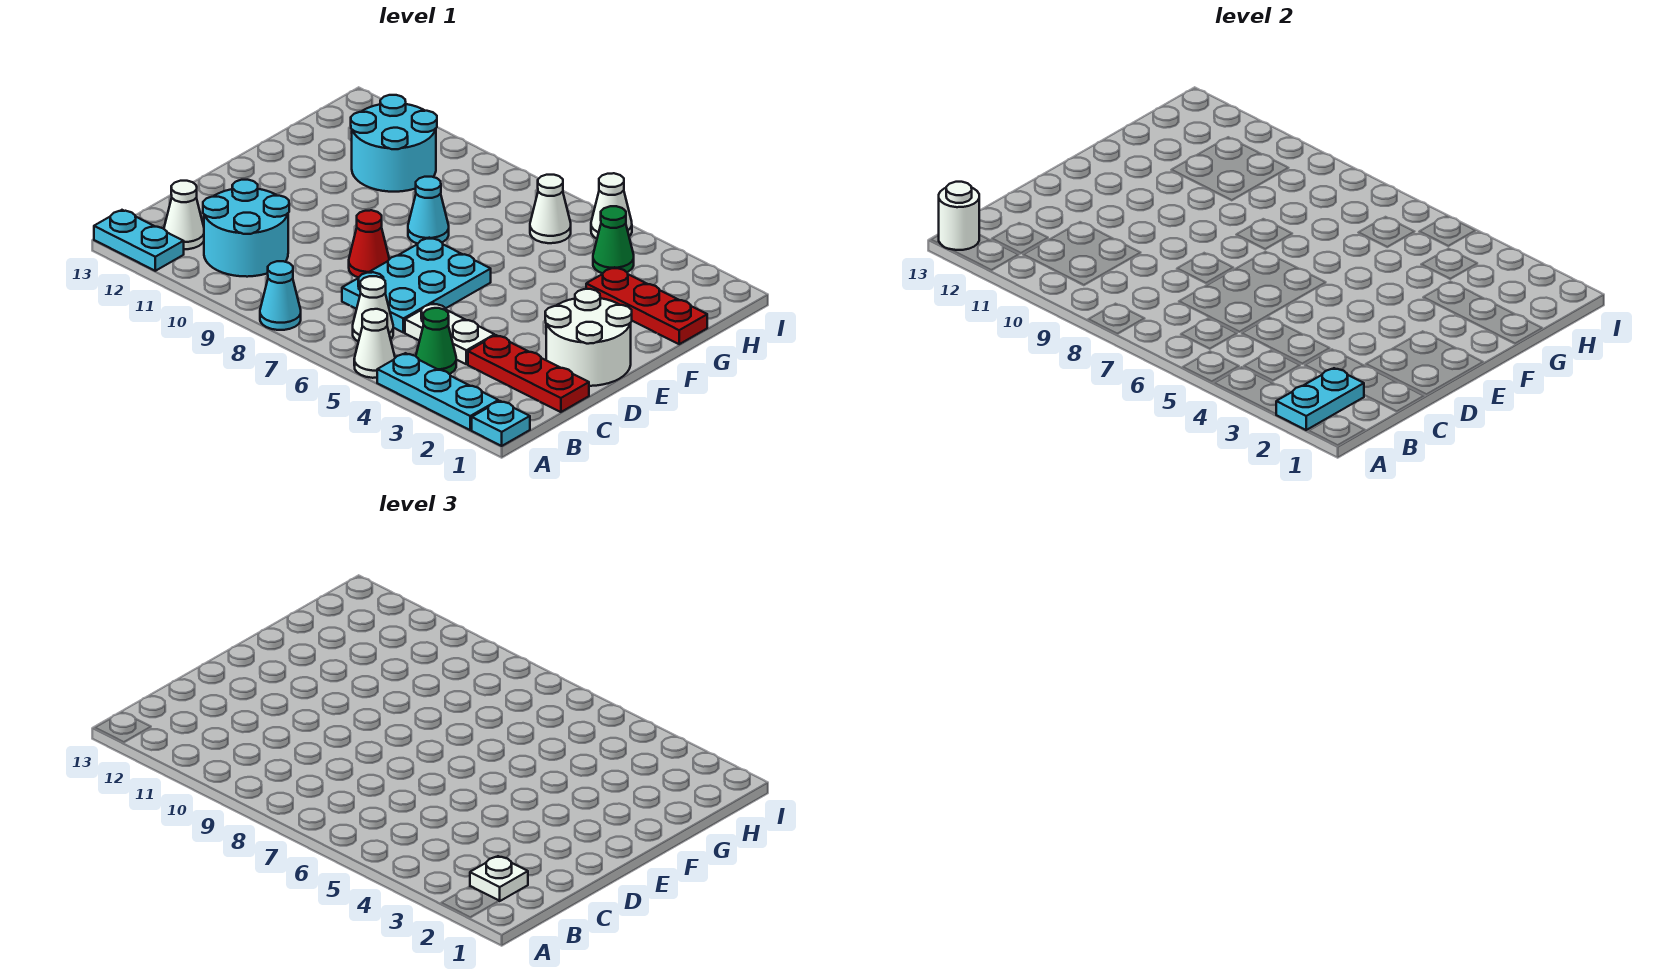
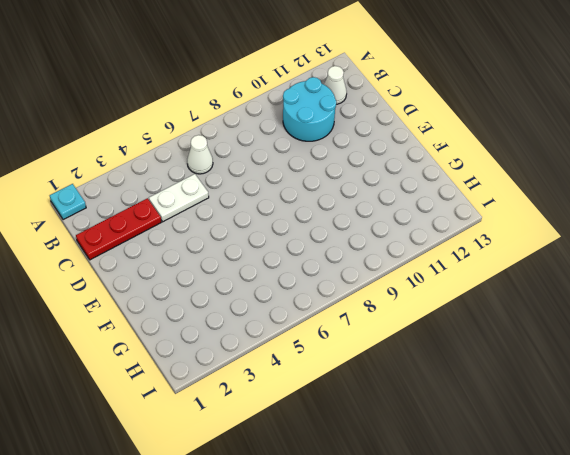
none -> cyan plate A2:A4 level 1
none -> white cone A5 level 1
none -> cyan cone A8 level 1

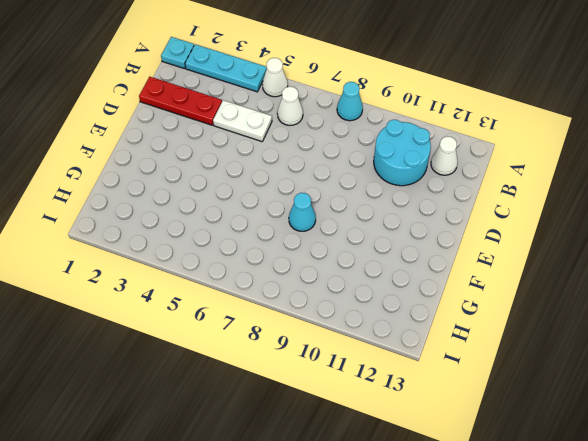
none -> cyan plate A12:A13 level 1
none -> green cone B4 level 1
none -> cyan plate C6:E7 level 1

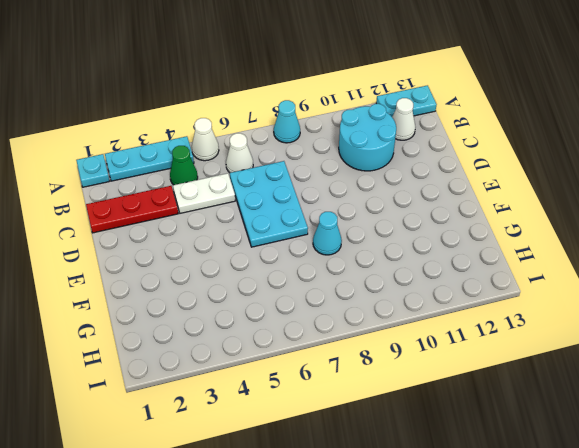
none -> white round brick D1:E2 level 1
none -> red cone D8 level 1
none -> red plate G1:G3 level 1

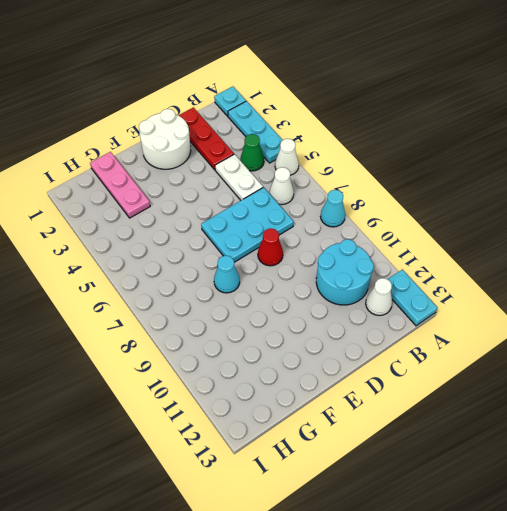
pink plate G1:G3 level 1 -> red plate G1:G3 level 1
none -> cyan round brick G10:H11 level 1
none -> green cone H4 level 1
none -> white cone H6 level 1

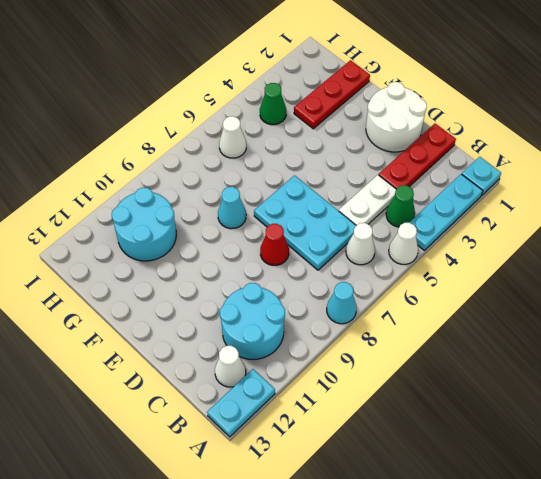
none -> white cone I5 level 1
none -> cyan plate A2:B2 level 2
none -> white round brick A13 level 2

